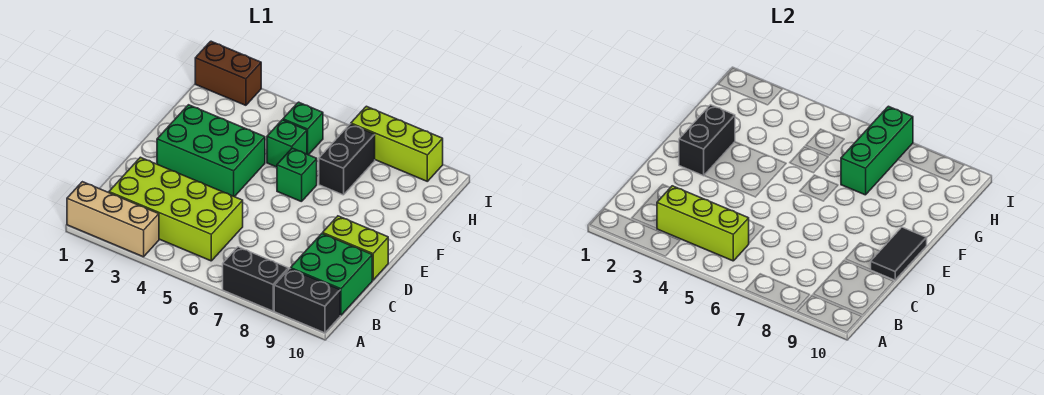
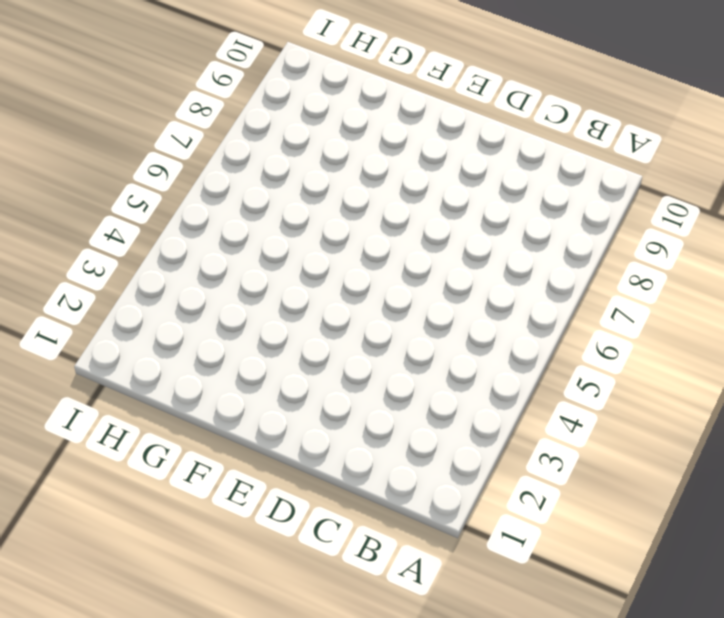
none -> tan brick A1:A3 level 1
none -> black brick A7:A8 level 1
none -> black brick A9:A10 level 1

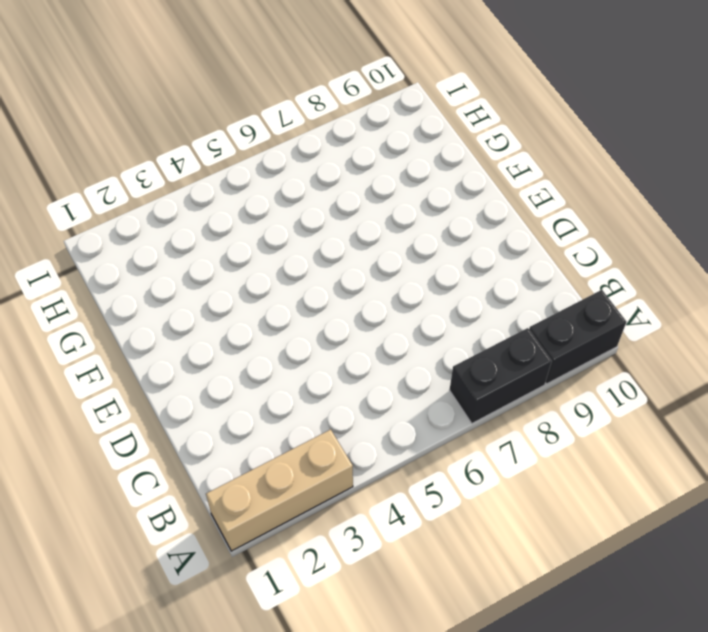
none -> lime brick B2:C5 level 1
none -> green brick B9:C10 level 1
none -> lime brick D9:D10 level 1

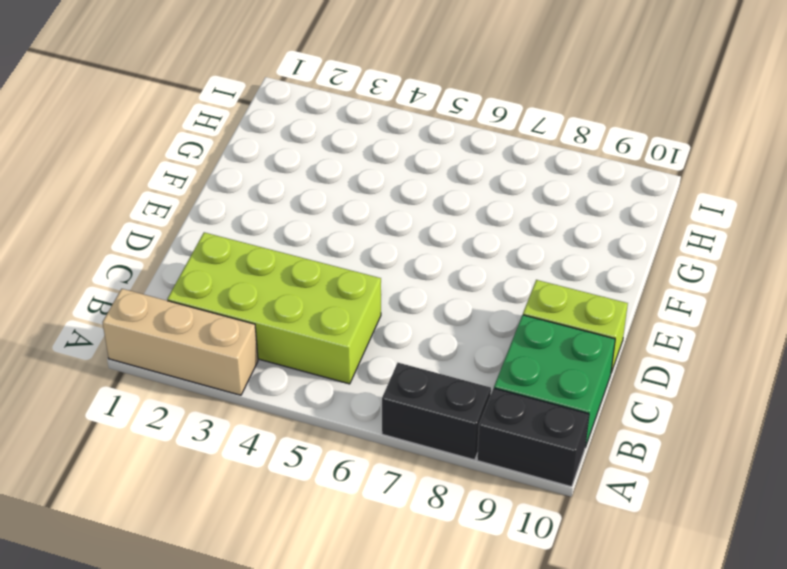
none -> green brick E2:F4 level 1
none -> green brick F6 level 1
none -> green brick G5 level 1

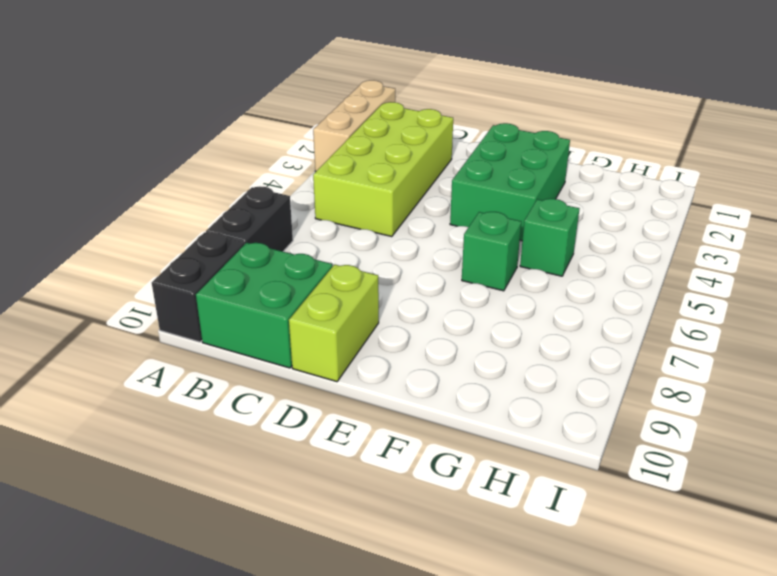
none -> black brick G7:H7 level 1
none -> green brick H5 level 1
none -> brown brick I1:I2 level 1

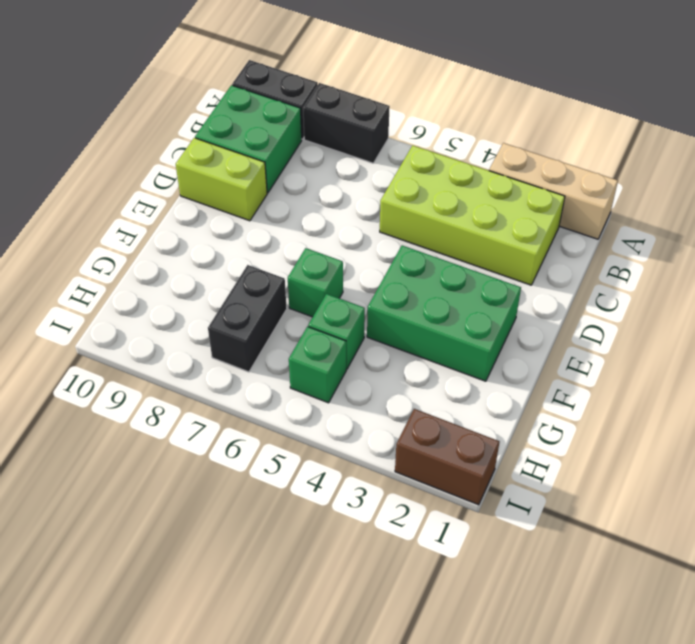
none -> lime brick I7:I9 level 1
none -> lime brick B3:B5 level 2
none -> black tile D10:E10 level 2

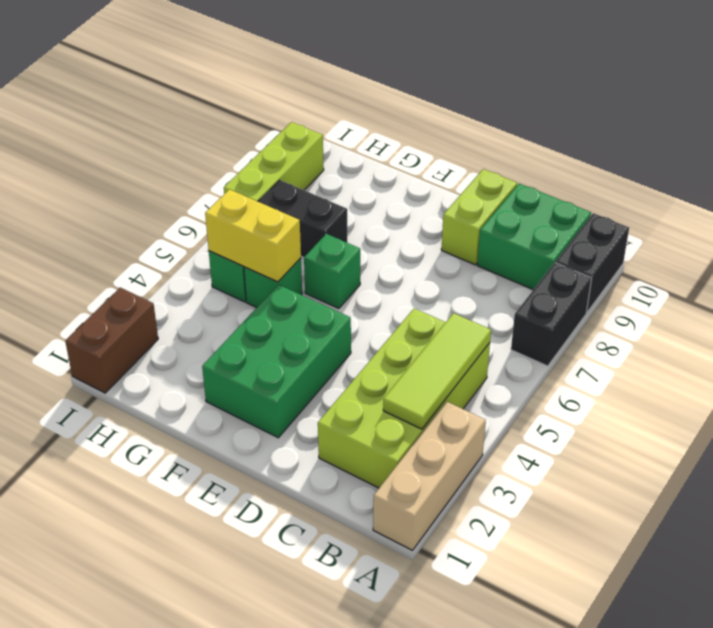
lime tile B3:B5 level 2 -> lime brick B3:B5 level 2
yellow brick G5:H5 level 2 -> none
none -> black tile D10:E10 level 2
none -> black brick E2:F2 level 2
none -> green brick G7:I7 level 2

